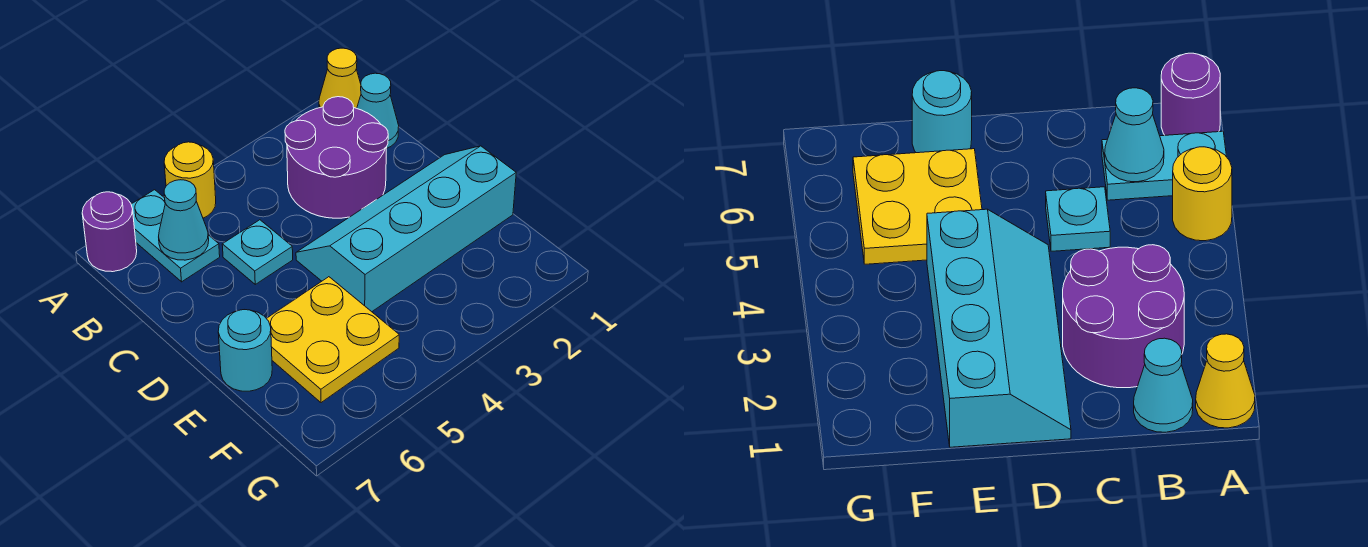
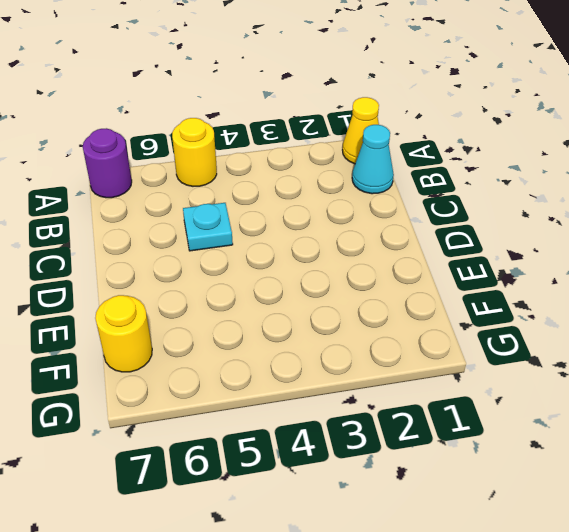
yellow round brick F7 level 1 -> none
none -> cyan plate A6:B6 level 1
none -> purple round brick B2:C3 level 1

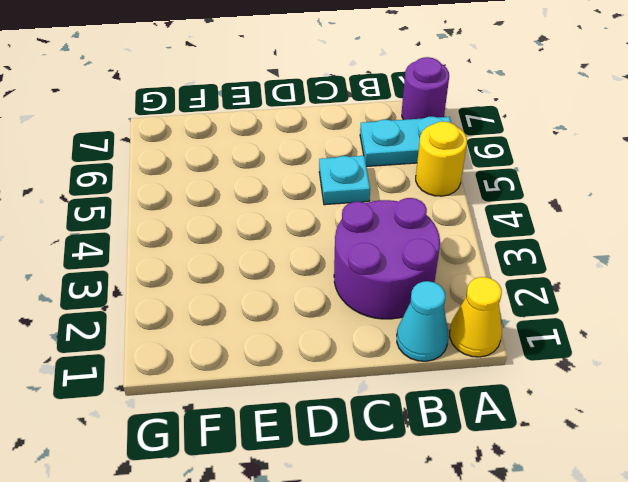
none -> cyan slope D1:E4 level 1 top E
none -> yellow plate E5:F6 level 1

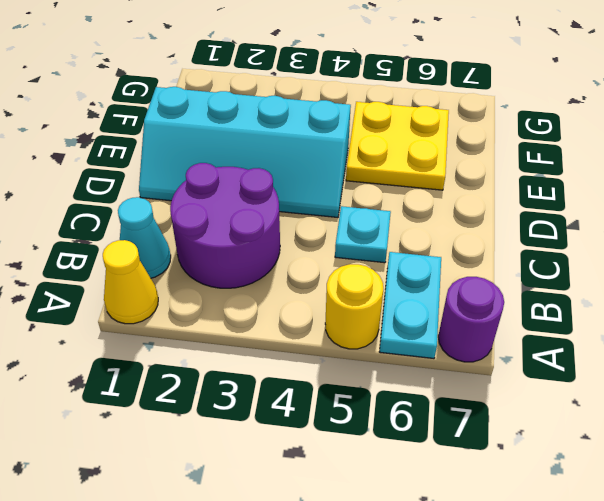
none -> cyan round brick E7 level 1
none -> cyan cone B6 level 2

